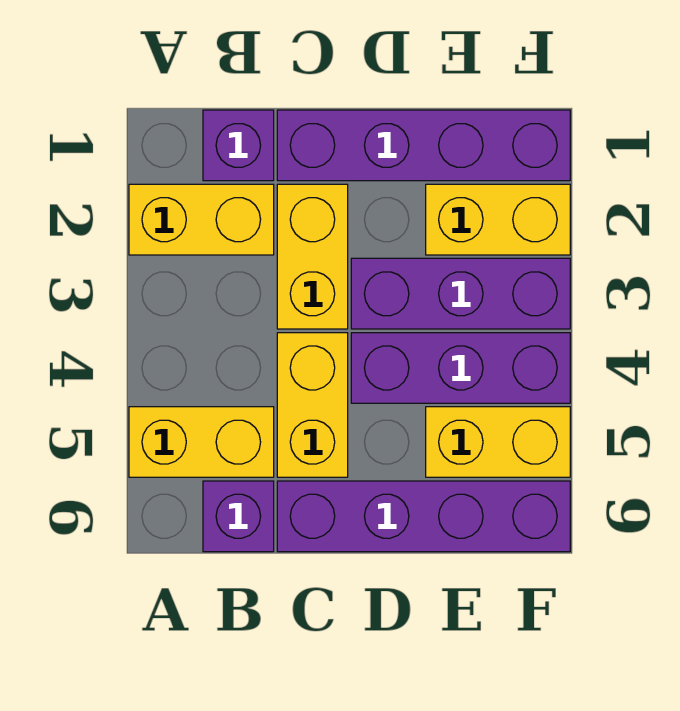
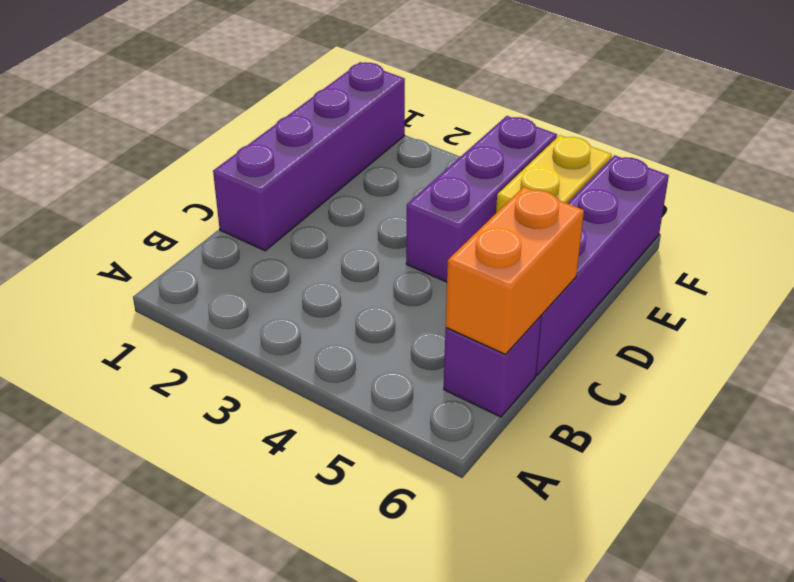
orange brick B6:C6 level 2 -> none
none -> yellow brick A2:B2 level 1
none -> yellow brick A5:B5 level 1
none -> purple brick B1 level 1

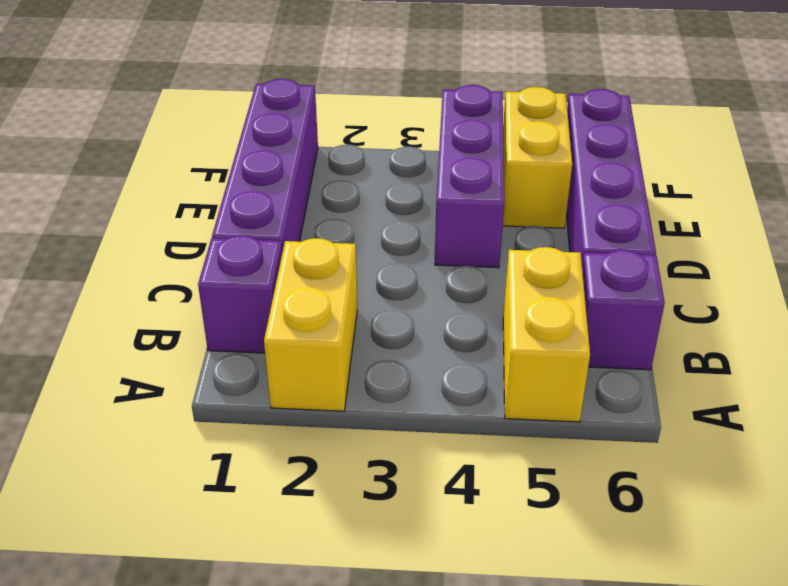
none -> yellow brick C2:C3 level 1
none -> yellow brick C4:C5 level 1
none -> purple brick D3:F3 level 1

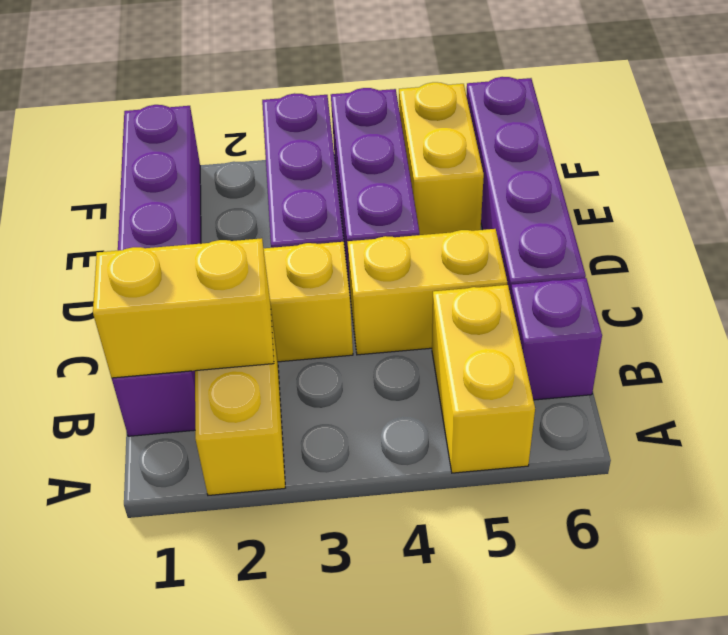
yellow brick B1:B2 level 2 -> yellow brick E2:F2 level 1

